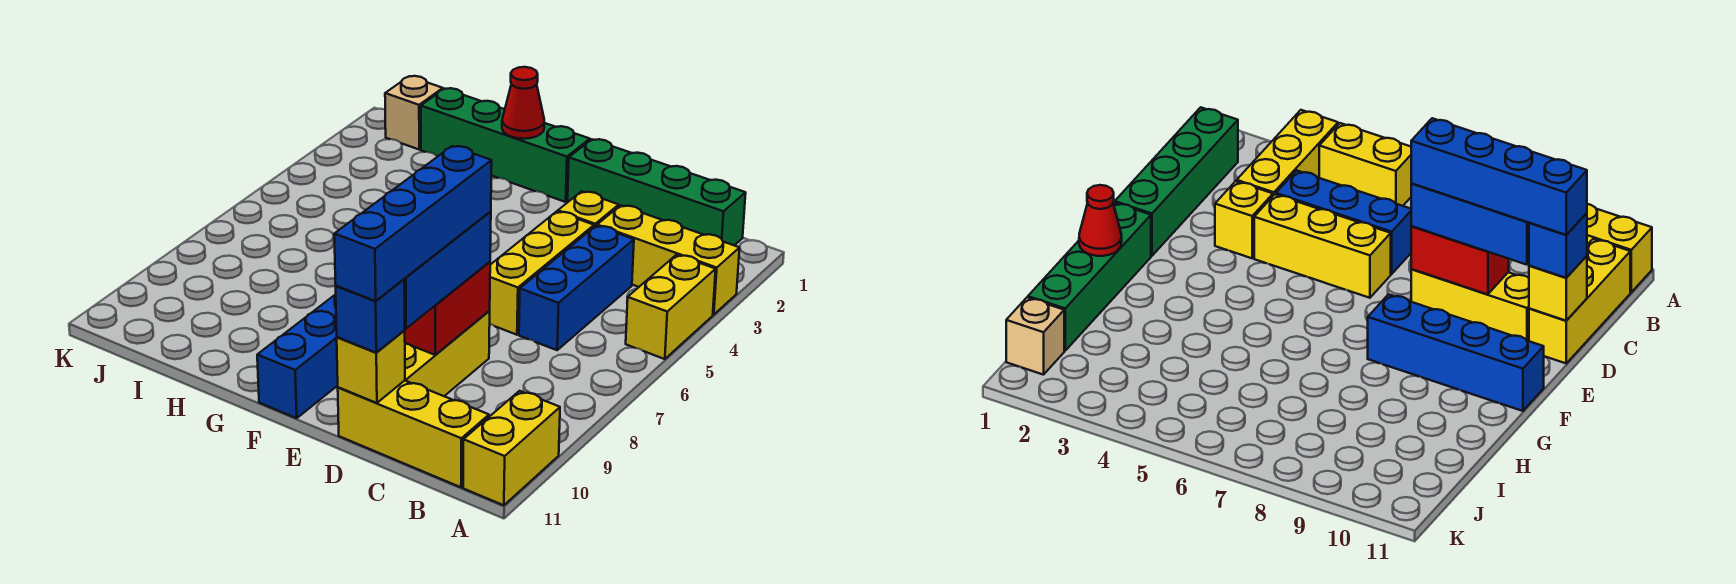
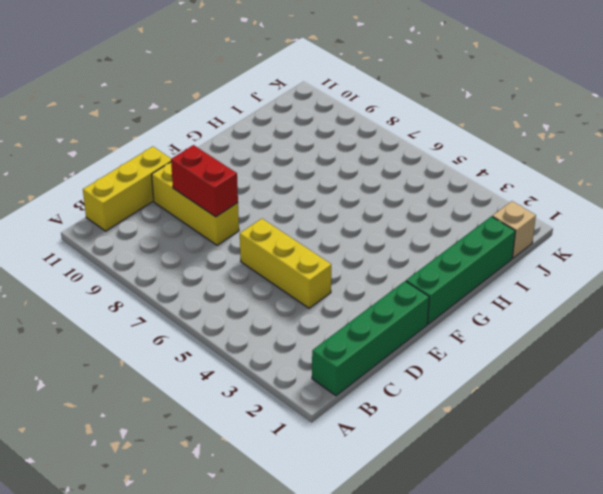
none -> yellow brick A3:C3 level 1
none -> yellow brick A4:A5 level 1
none -> yellow brick A10:A11 level 1

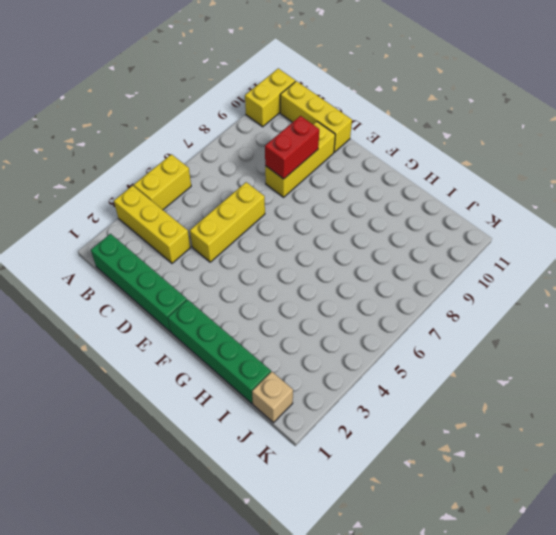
none -> blue brick C4:C6 level 1
none -> yellow brick D3 level 1
none -> blue brick F8:F11 level 1

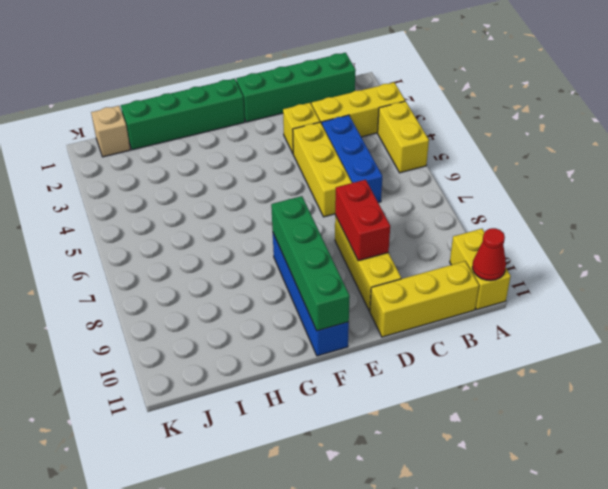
red cone A11 level 2 -> red cone G1 level 2
green brick F8:F11 level 2 -> none
none -> yellow brick D11 level 2
none -> blue brick D8:D10 level 3
none -> blue brick D11 level 3

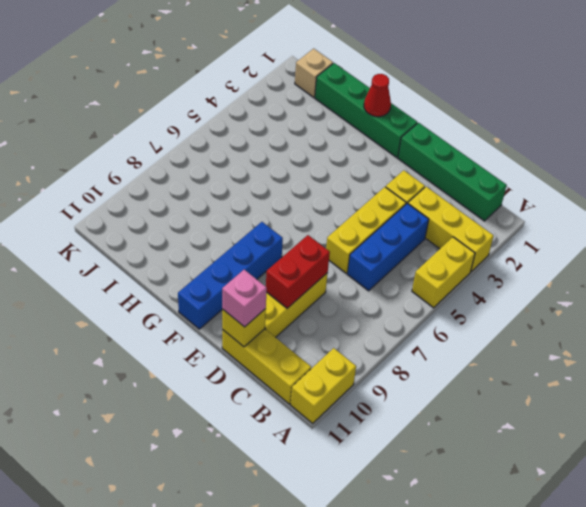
pink brick D11 level 3 -> blue brick D11 level 3
none -> blue brick D8:D10 level 3
none -> blue brick D8:D11 level 4

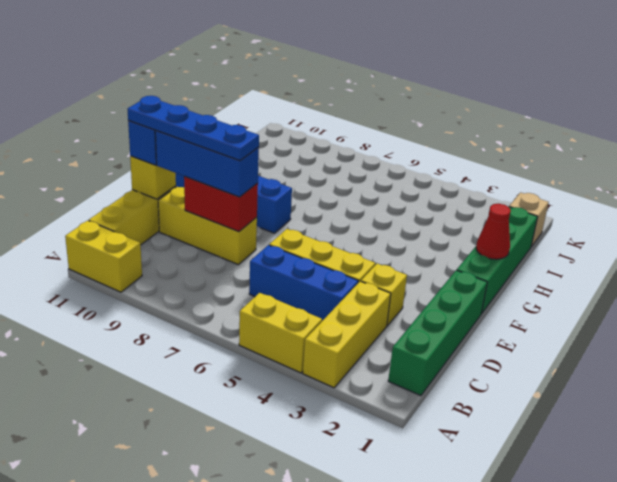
blue plate D8:D11 level 4 -> blue brick D8:D11 level 4

